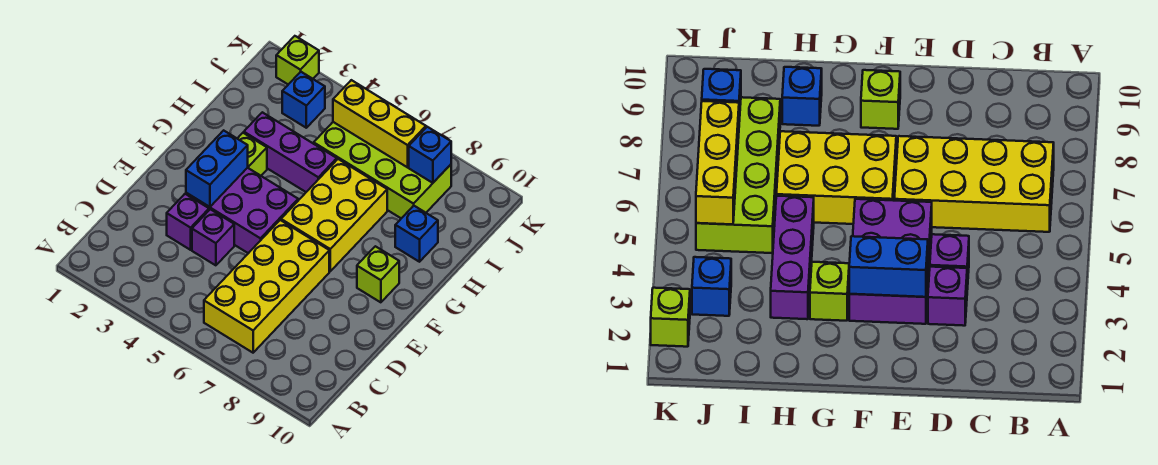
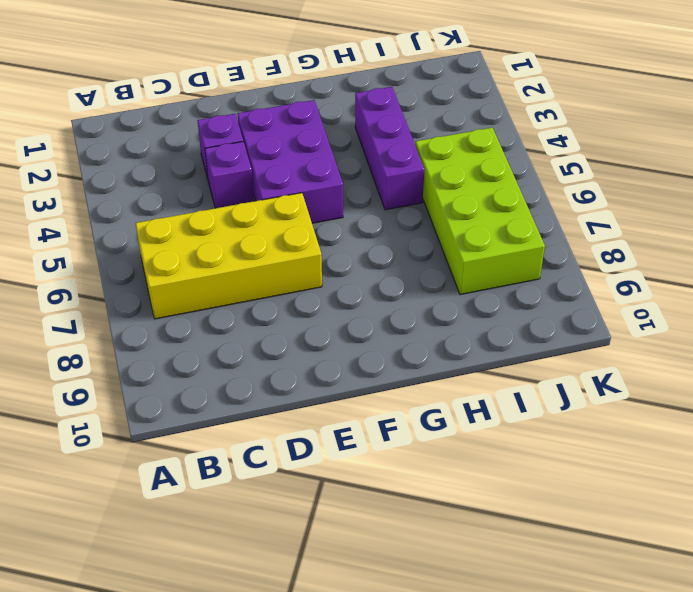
none -> yellow brick F6:H7 level 1
none -> lime brick F9 level 1
none -> lime brick G3 level 1

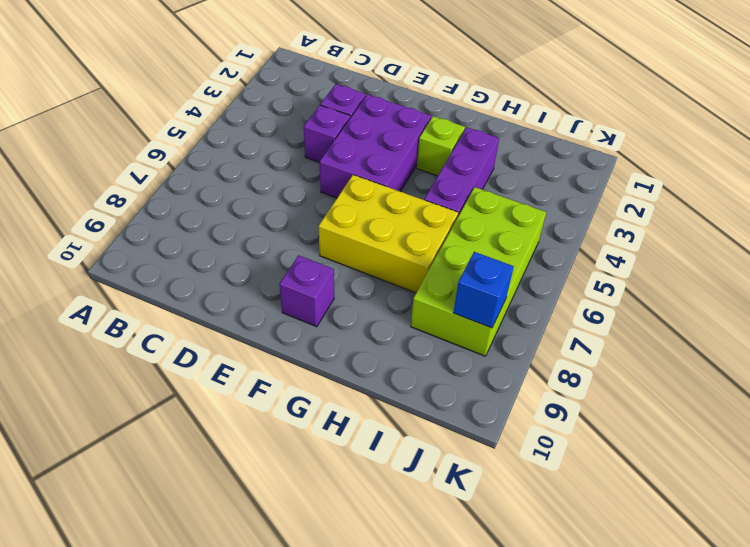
purple brick F9 level 1 -> lime brick F9 level 1
none -> yellow brick B6:E7 level 1
none -> blue brick H9 level 1
none -> blue brick J3 level 1

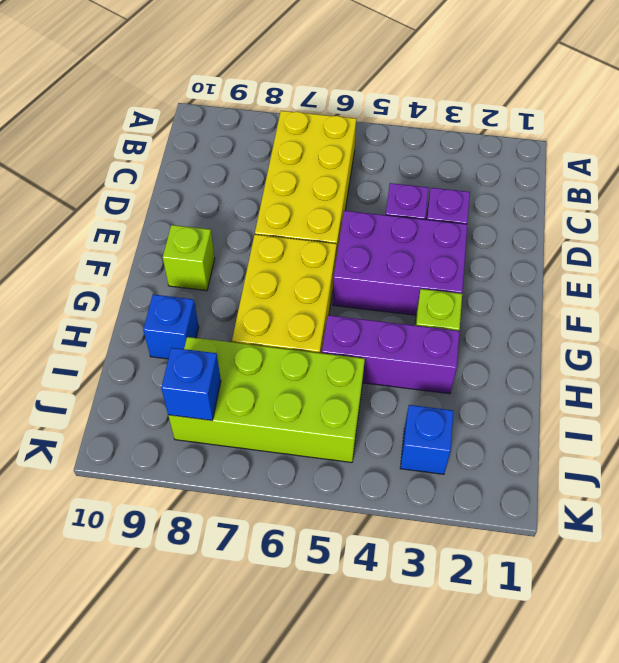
none -> lime brick K2 level 1
none -> blue brick E3:F3 level 2
none -> yellow brick J5:J7 level 2

